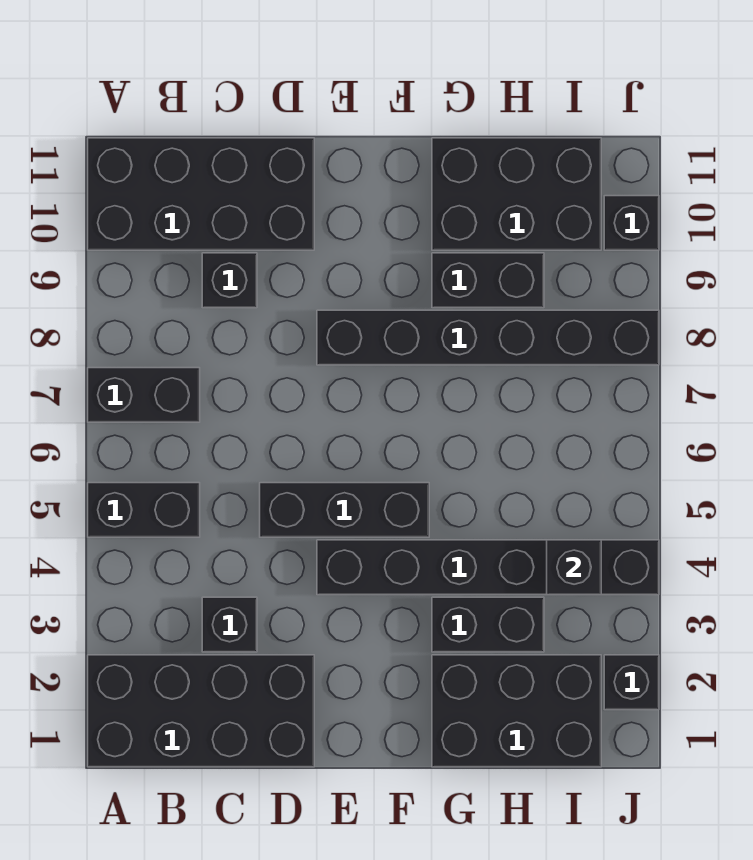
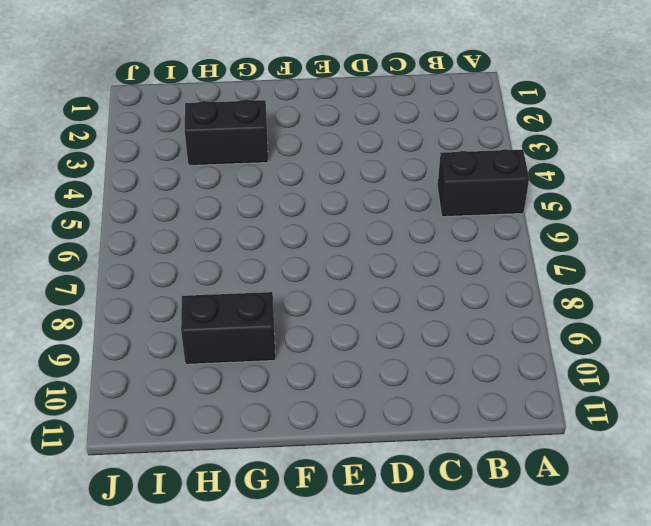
none -> black brick A1:D2 level 1
none -> black brick A7:B7 level 1
none -> black brick A10:D11 level 1

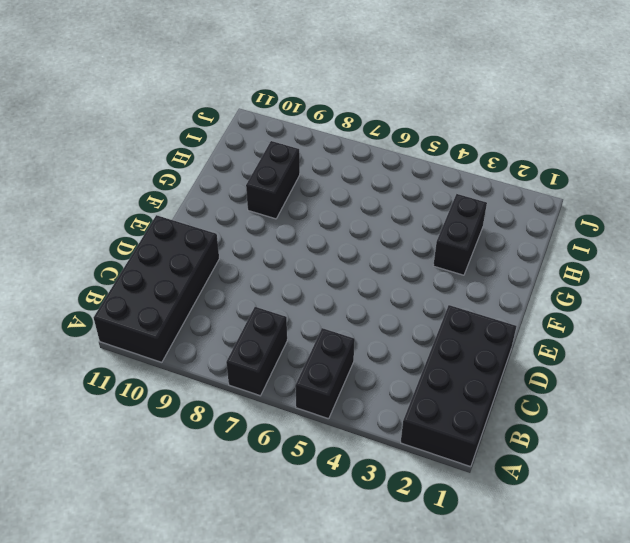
none -> black brick C3 level 1
none -> black brick C9 level 1
none -> black brick D5:F5 level 1

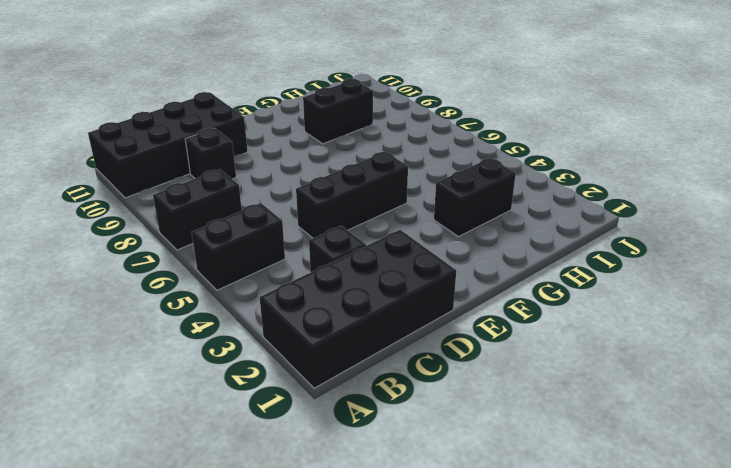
none -> black brick E4:J4 level 1
none -> black brick E8:J8 level 1
none -> black brick G1:I2 level 1

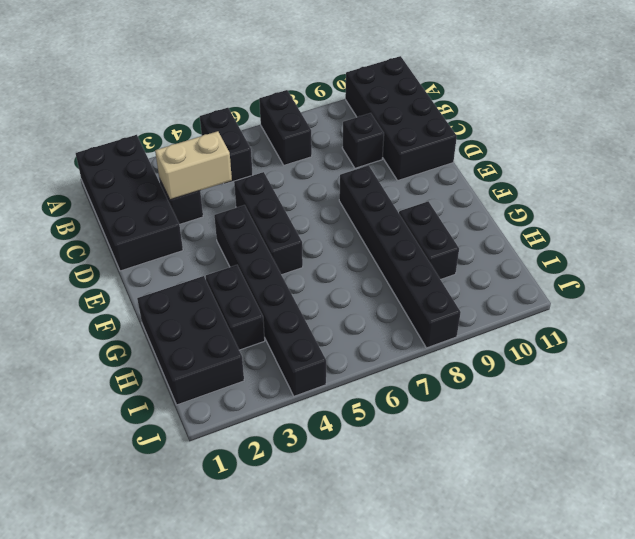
tan brick C3:C4 level 2 -> none
none -> black brick G10:I11 level 1
none -> black brick J2 level 1
none -> black brick J10 level 1

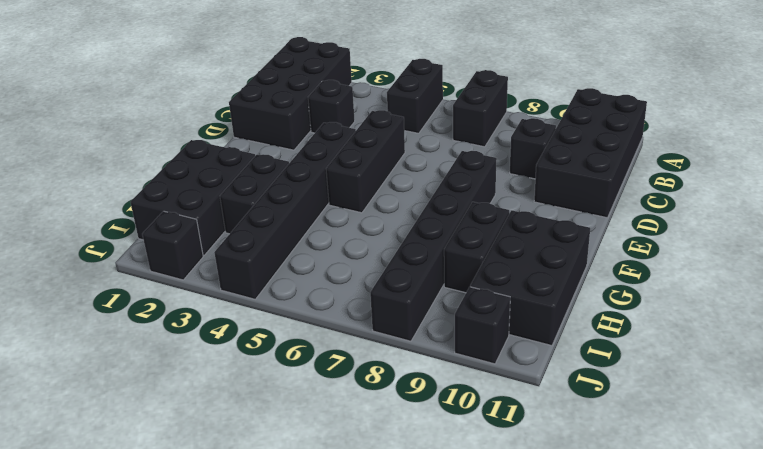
none -> black brick I4 level 2

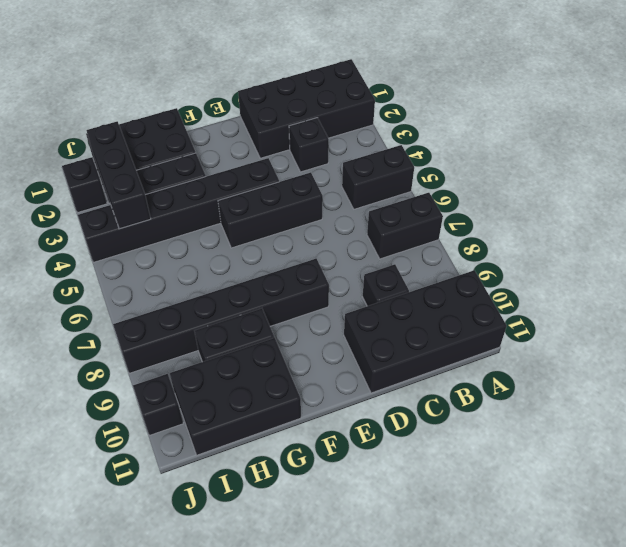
black brick I2:I4 level 2 -> black brick I4 level 2

